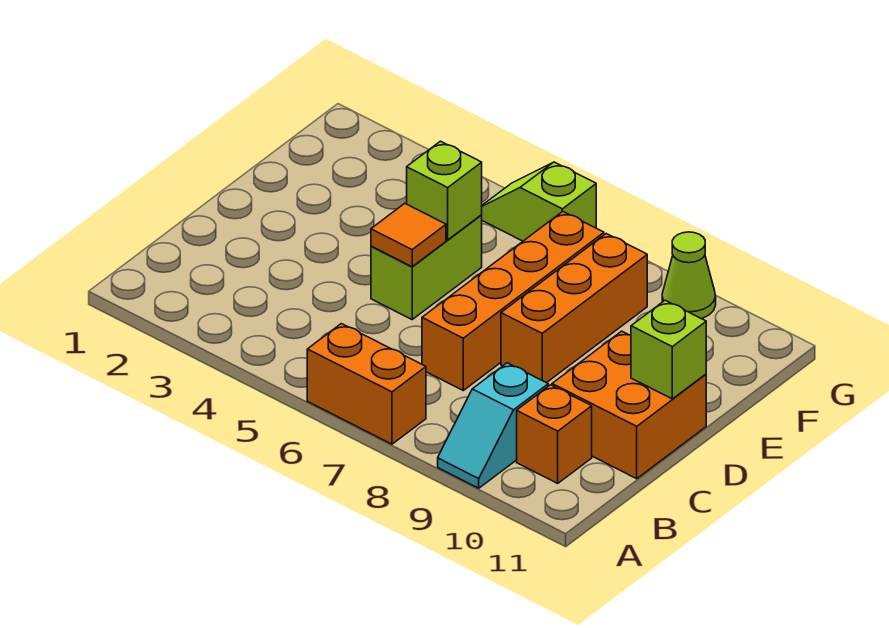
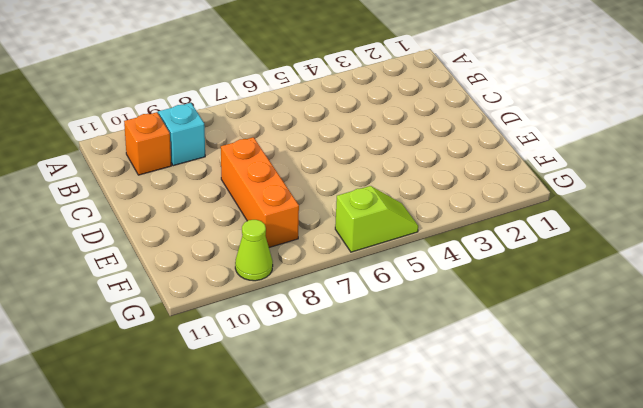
none -> orange brick A6:A7 level 1
none -> orange brick C7:F7 level 1
none -> orange brick C10:D11 level 1

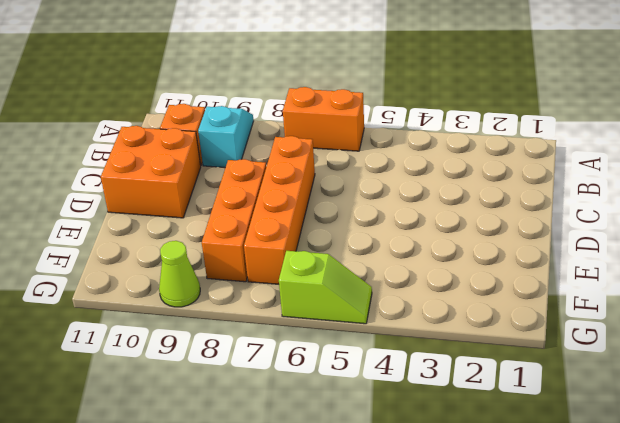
none -> lime brick D5:E5 level 1
none -> orange tile D5 level 2
none -> lime brick D11 level 2

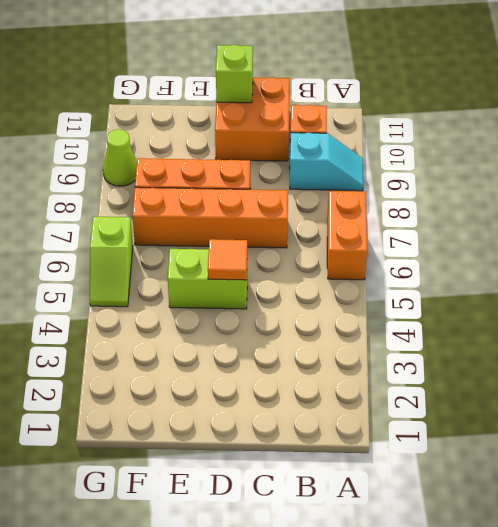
none -> lime brick E5 level 2

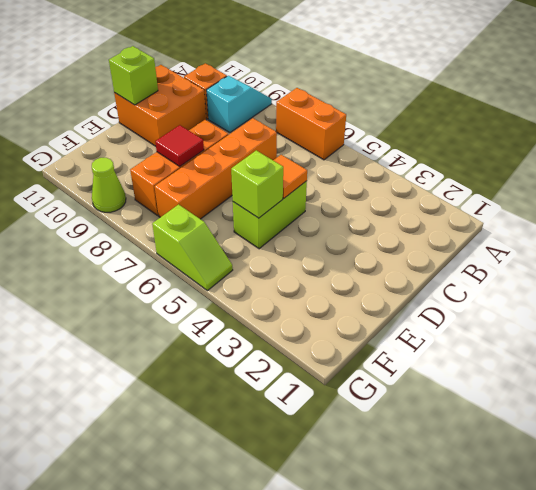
red tile E8 level 2 -> none

